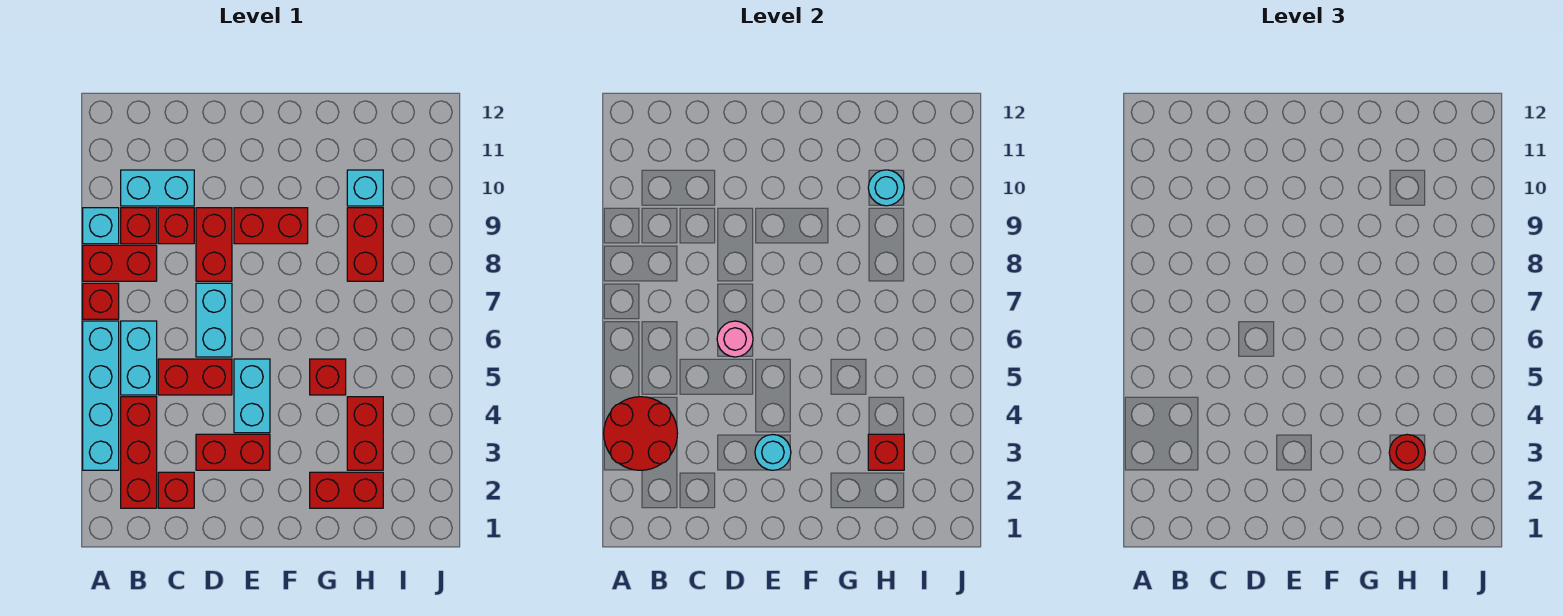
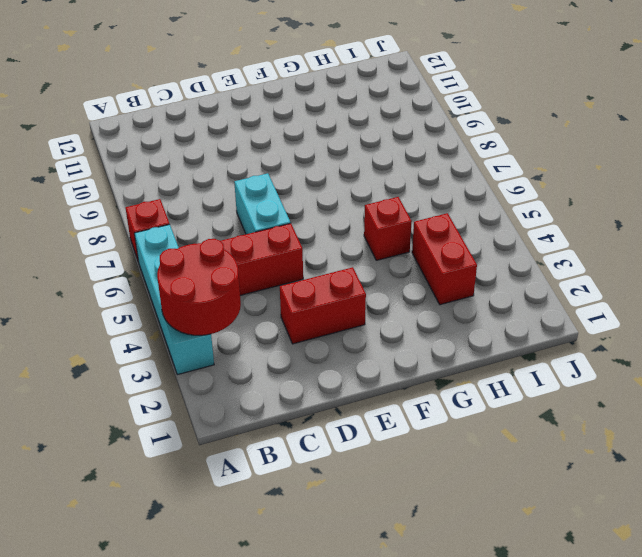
none -> red brick A8:B8 level 1
none -> cyan brick A9 level 1
none -> red brick B2:B4 level 1

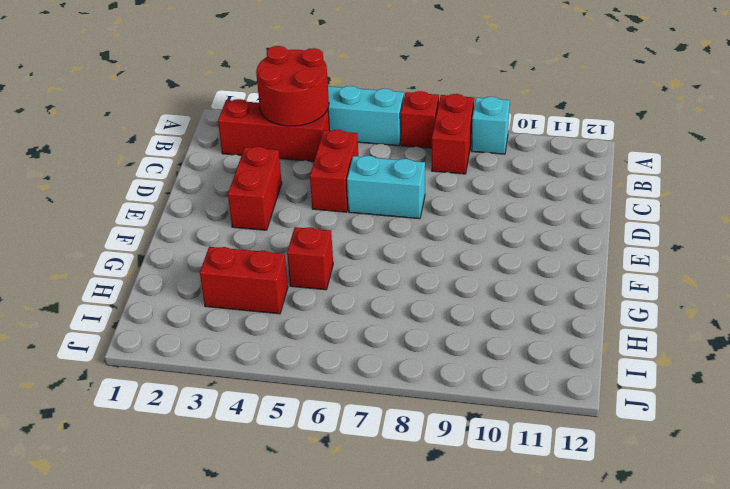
none -> cyan brick B5:B6 level 1
none -> red brick B9 level 1
none -> cyan brick B10:C10 level 1

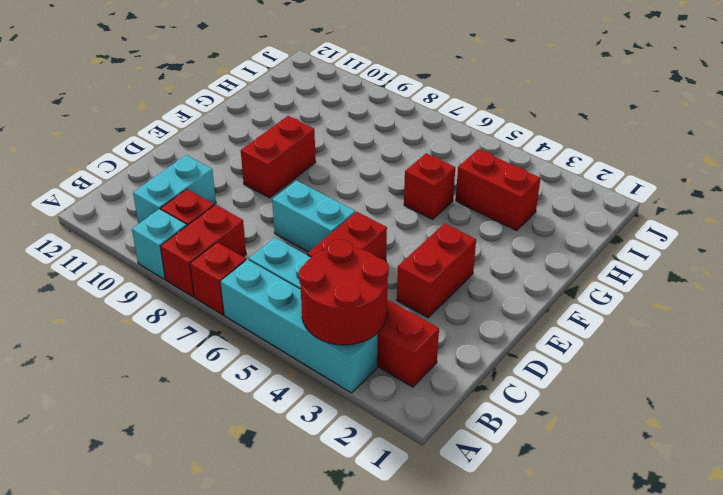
none -> red brick C2 level 1
none -> red brick C9 level 1
none -> red brick D8:D9 level 1

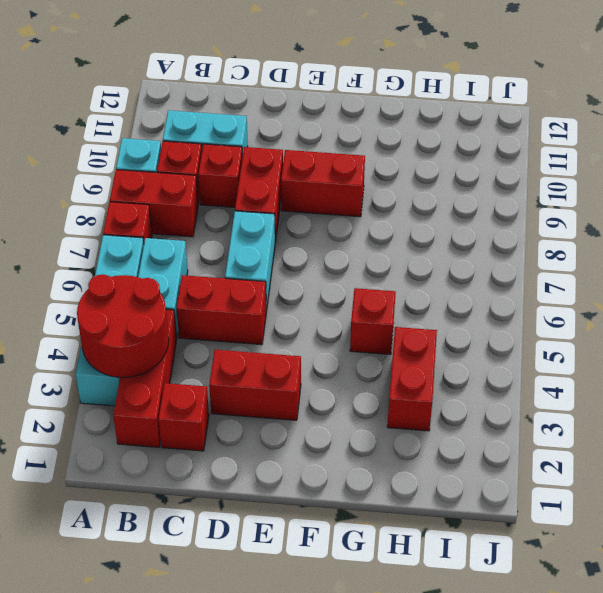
none -> cyan brick E4:E5 level 1
none -> red brick G2:H2 level 1
none -> red brick H8:H9 level 1

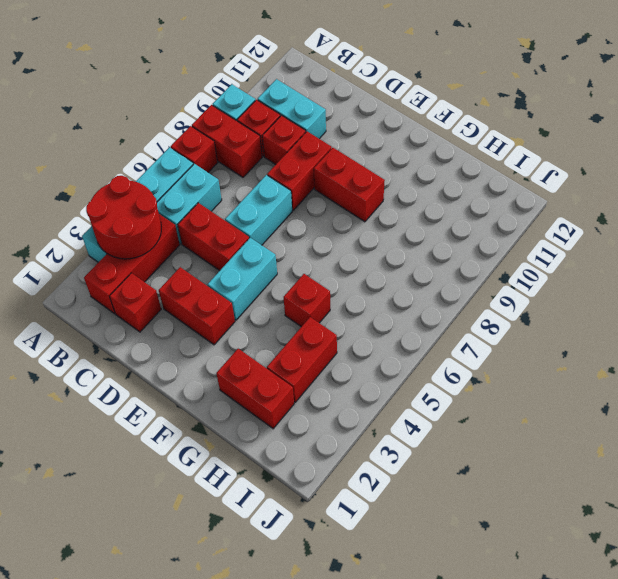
none -> red brick H8:H9 level 1
none -> cyan brick H10 level 1
none -> pink round brick D6 level 2

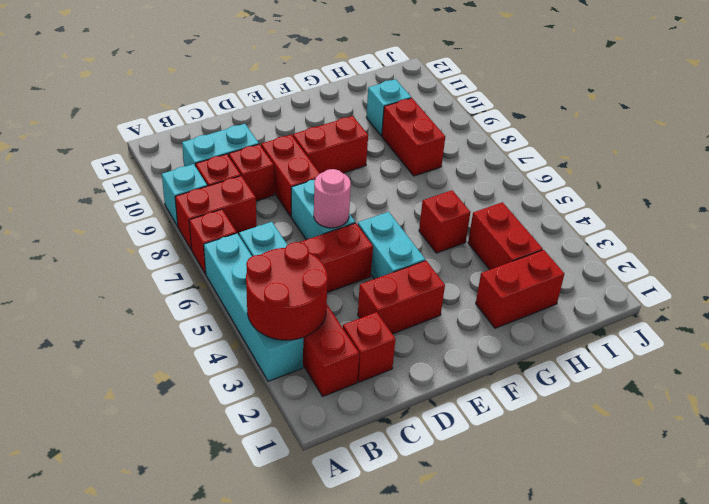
none -> cyan round brick E3 level 2
none -> red brick H3 level 2
none -> cyan round brick H10 level 2

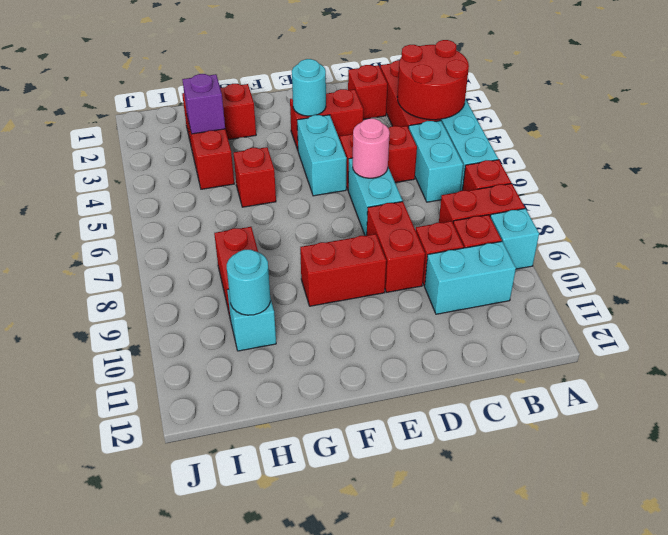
purple brick H3 level 2 -> red brick H3 level 2
none -> red round brick H3 level 3

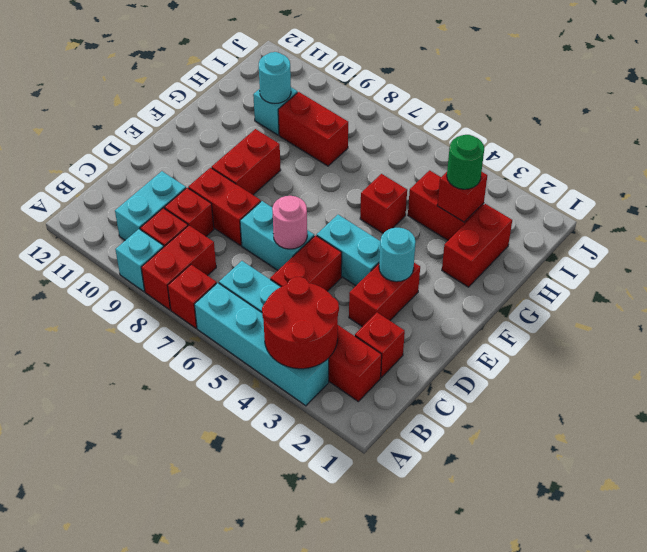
green round brick H3 level 3 -> red round brick H3 level 3

